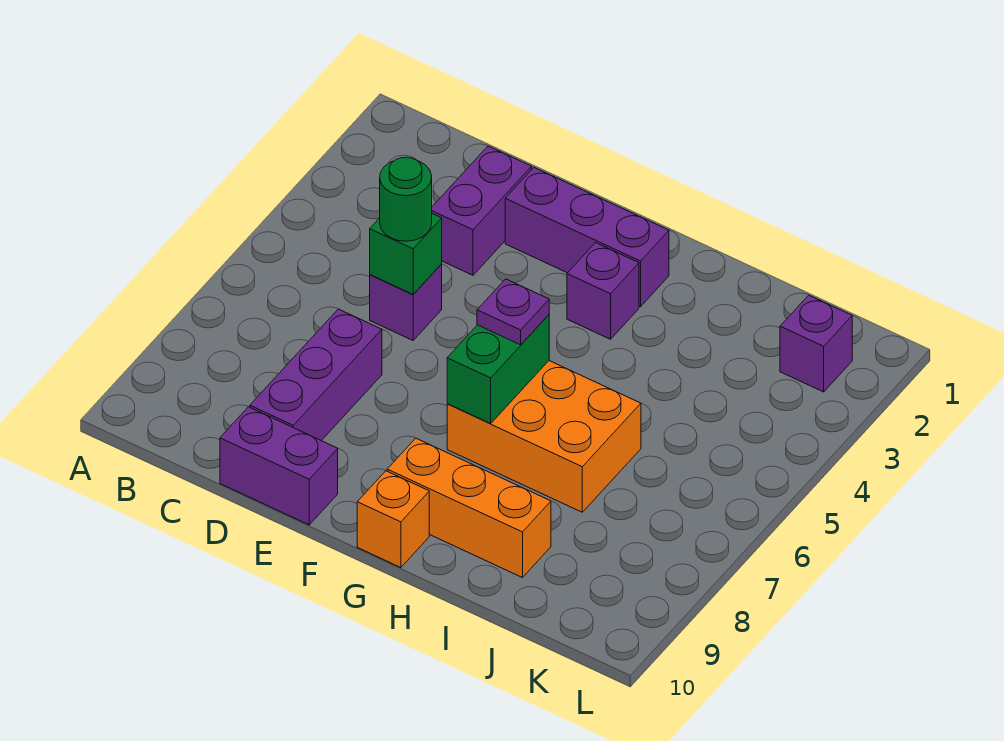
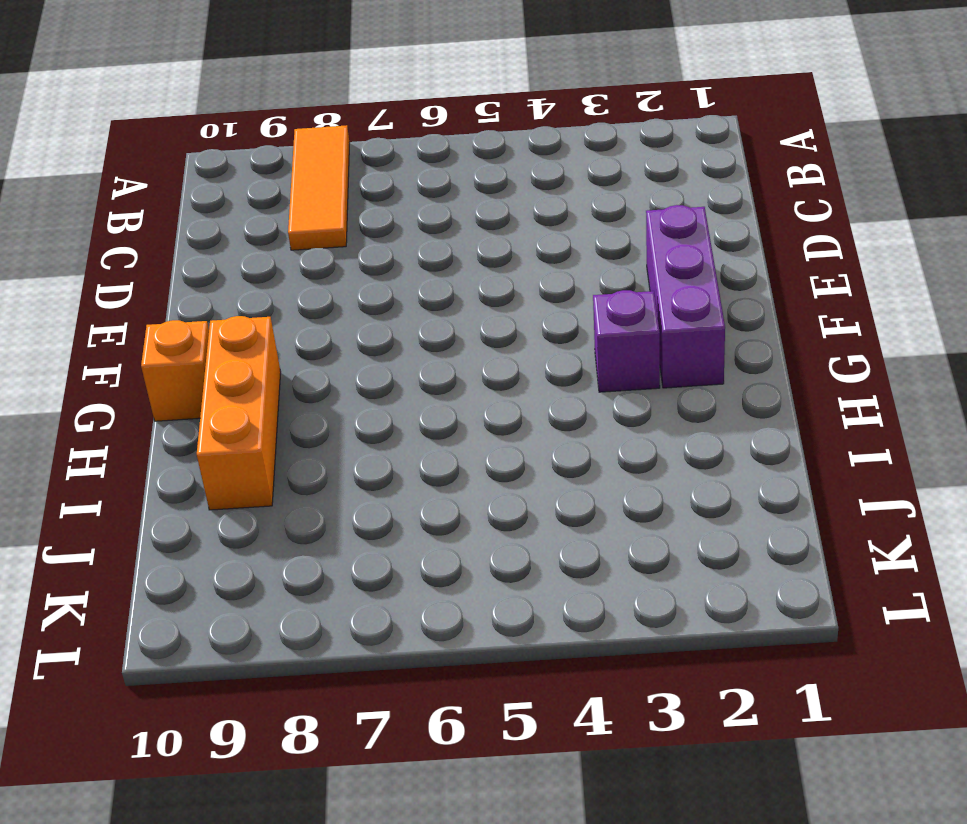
orange tile A8:C8 level 1 -> none
none -> purple brick D2:D3 level 1
none -> purple brick D5 level 1
none -> purple brick D7:D9 level 1

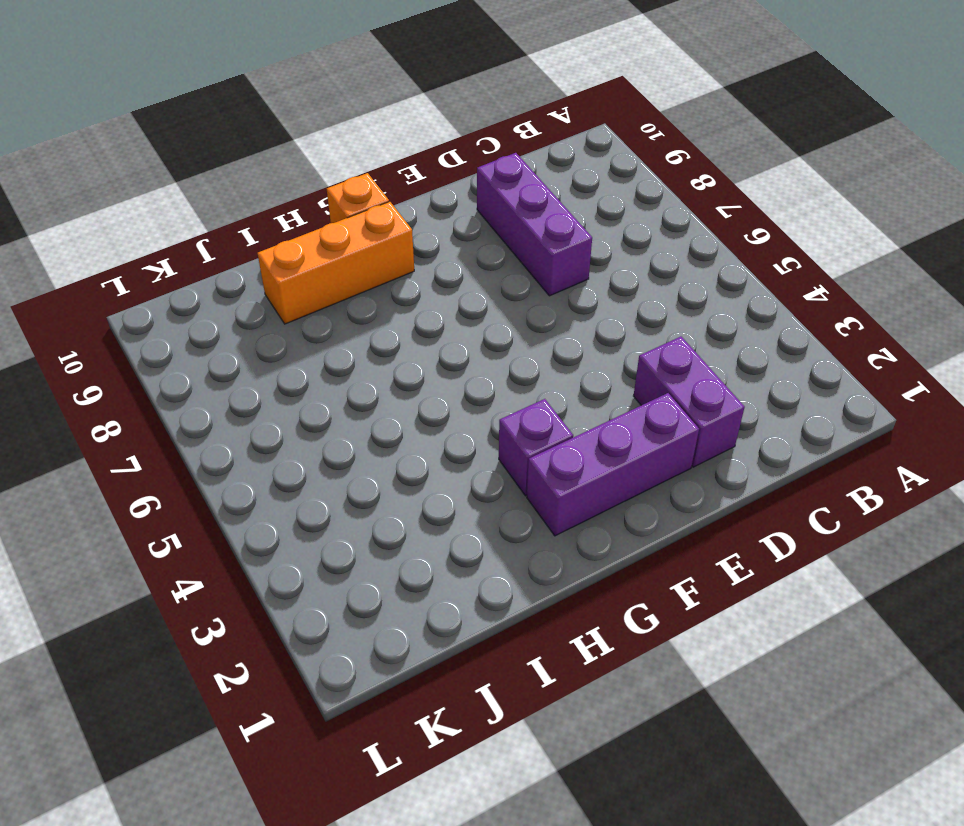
none -> purple brick D5 level 1
none -> purple brick D10:E10 level 1
none -> orange brick G6:I7 level 1

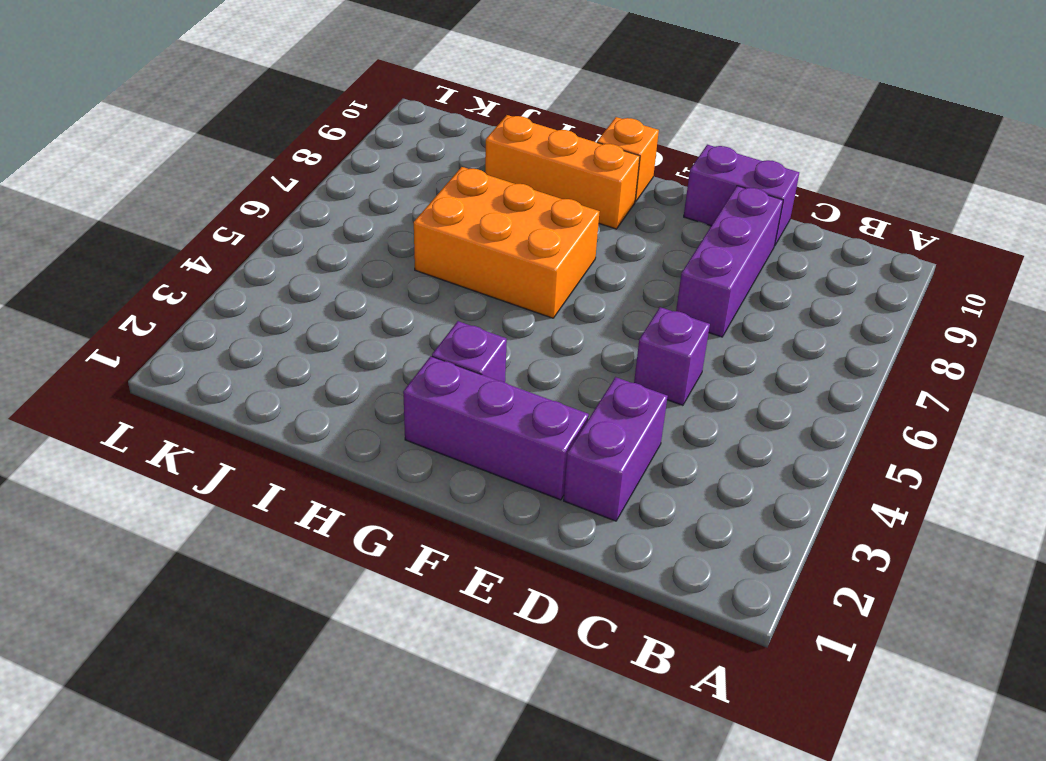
none -> purple brick K2 level 1
none -> green brick D5 level 2
none -> green brick G6:G7 level 2

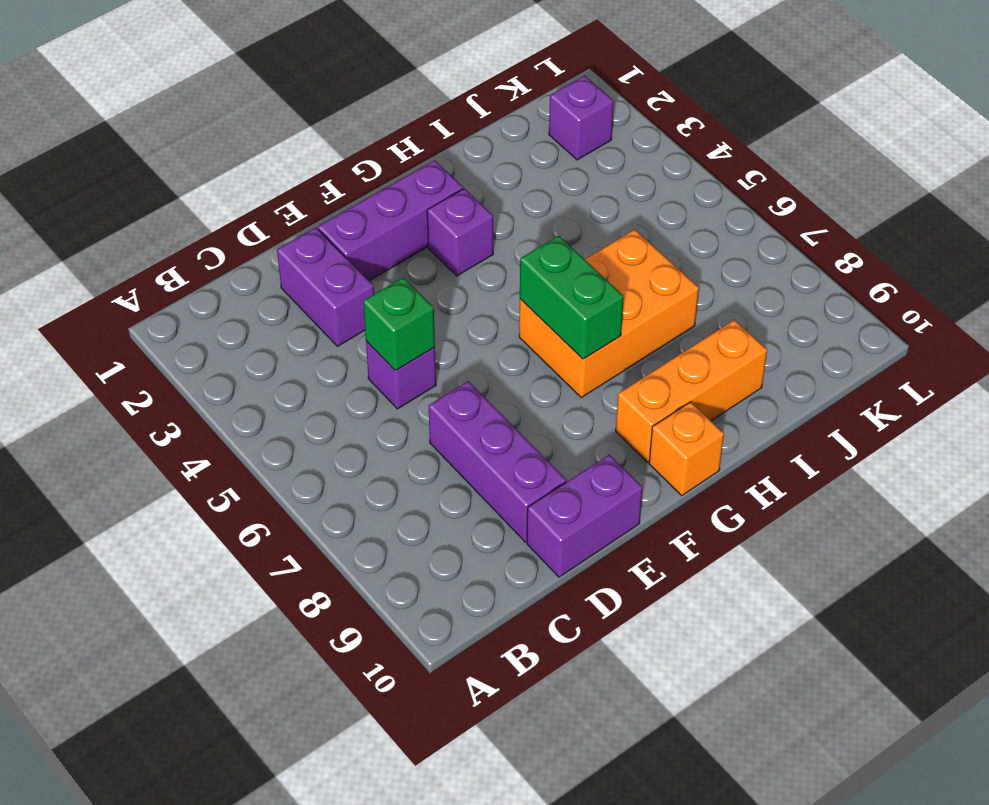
none -> green round brick D5 level 3
none -> purple plate G6 level 3

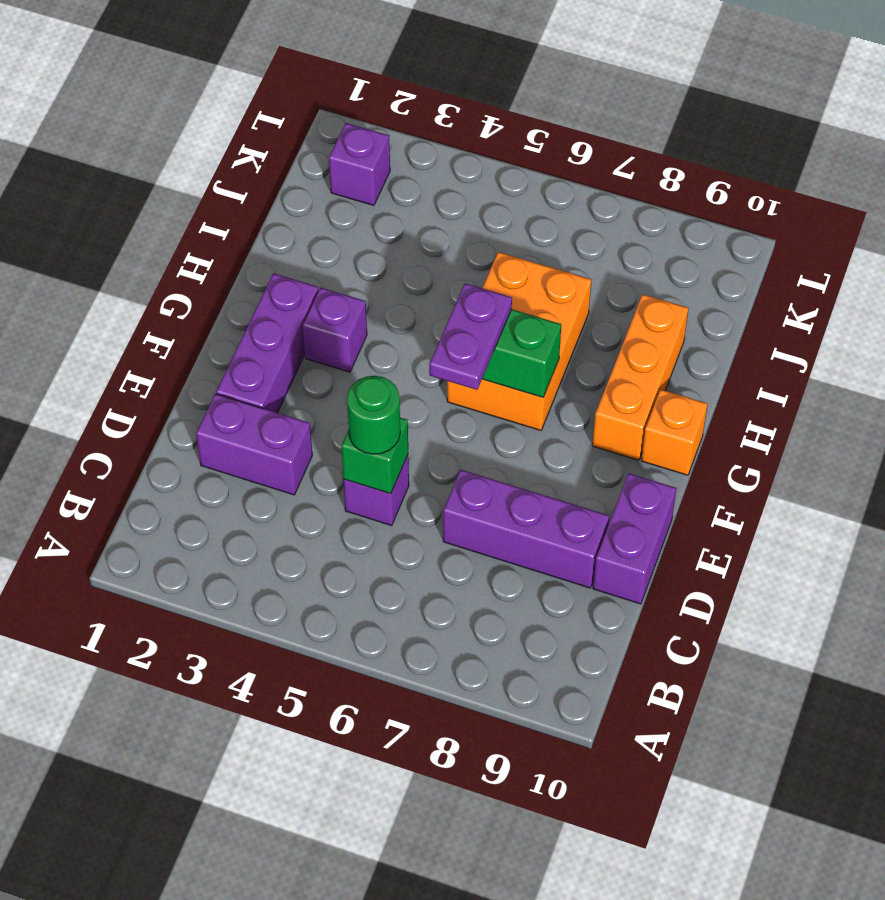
purple plate F6:G6 level 3 -> purple plate G6 level 3

